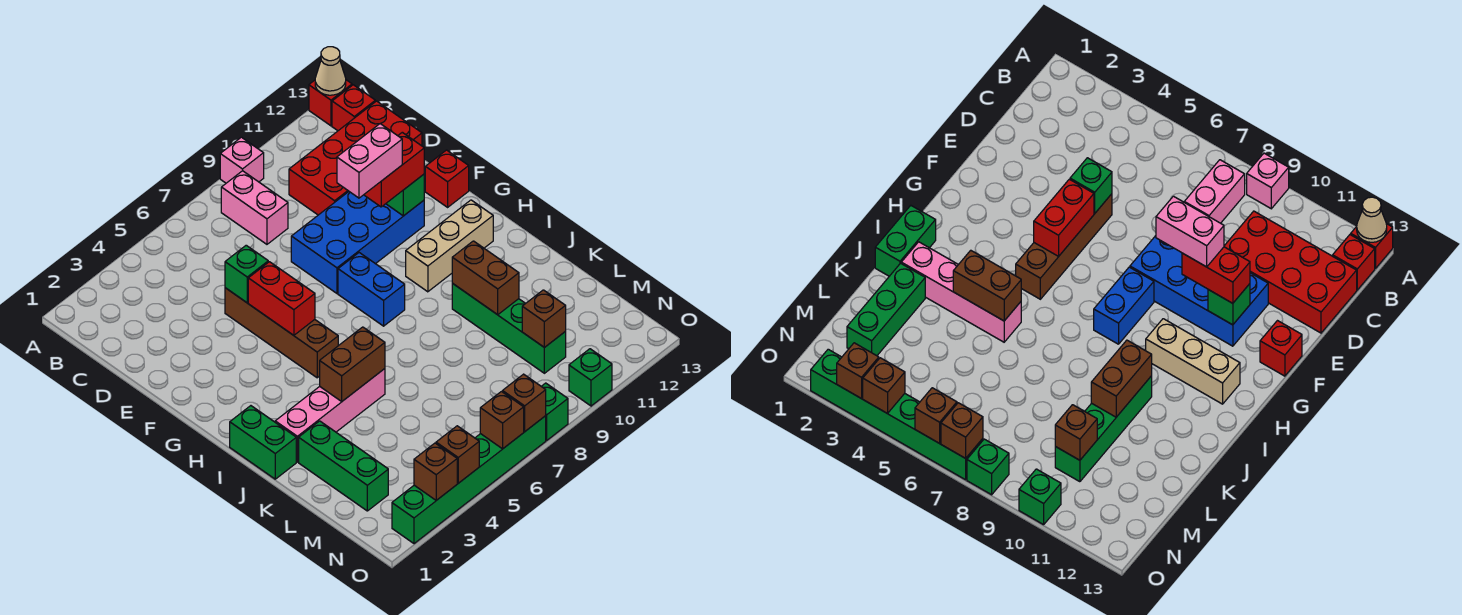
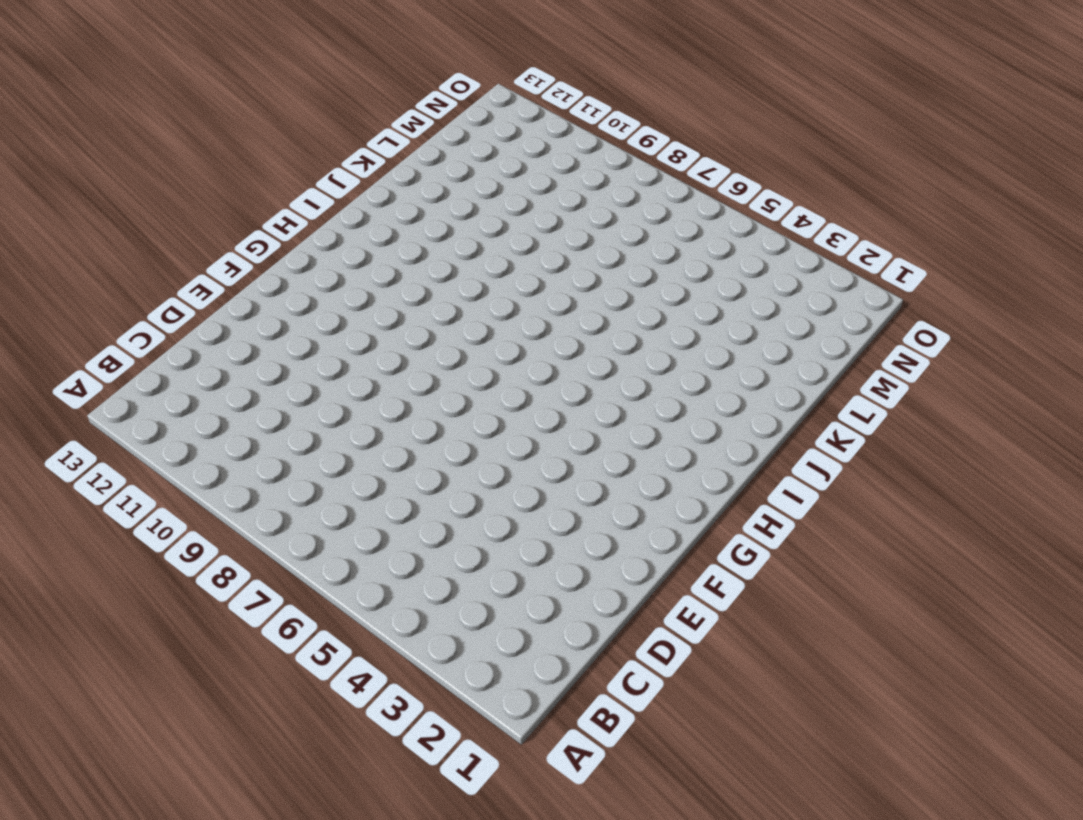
none -> pink brick A9 level 1
none -> red brick A13 level 1
none -> pink brick B8:C8 level 1
none -> red brick B13 level 1

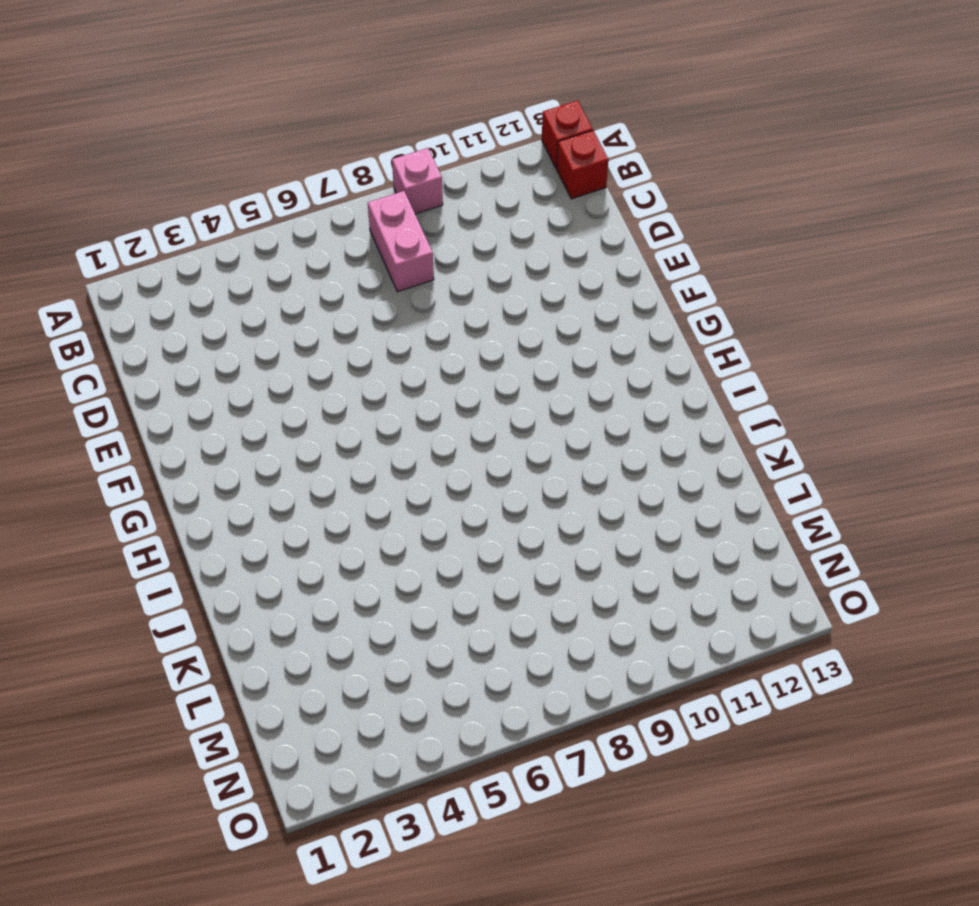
none -> red brick C10:D13 level 1
none -> brown brick E5:H5 level 1
none -> blue brick E8:F11 level 1
none -> red brick F13 level 1

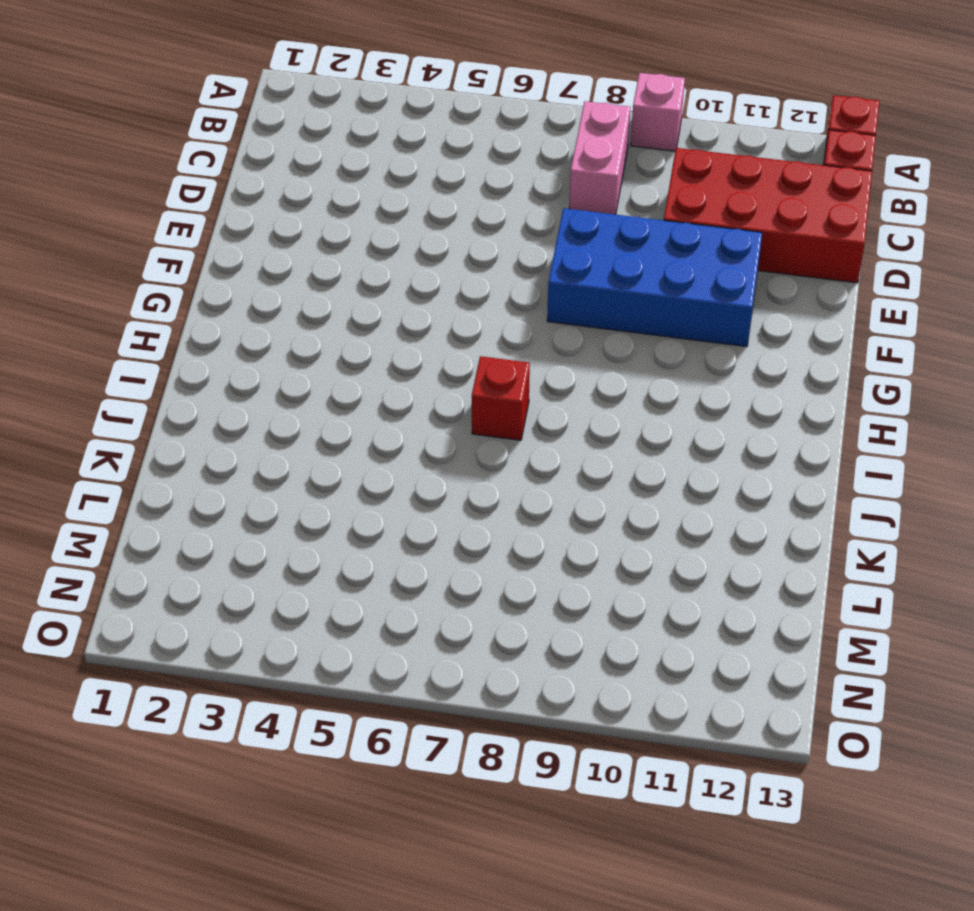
red brick I7 level 1 -> red brick F13 level 1
none -> brown brick E5:H5 level 1
none -> blue brick G8:H8 level 1
none -> tan brick H10:H12 level 1
none -> green brick I1:J1 level 1

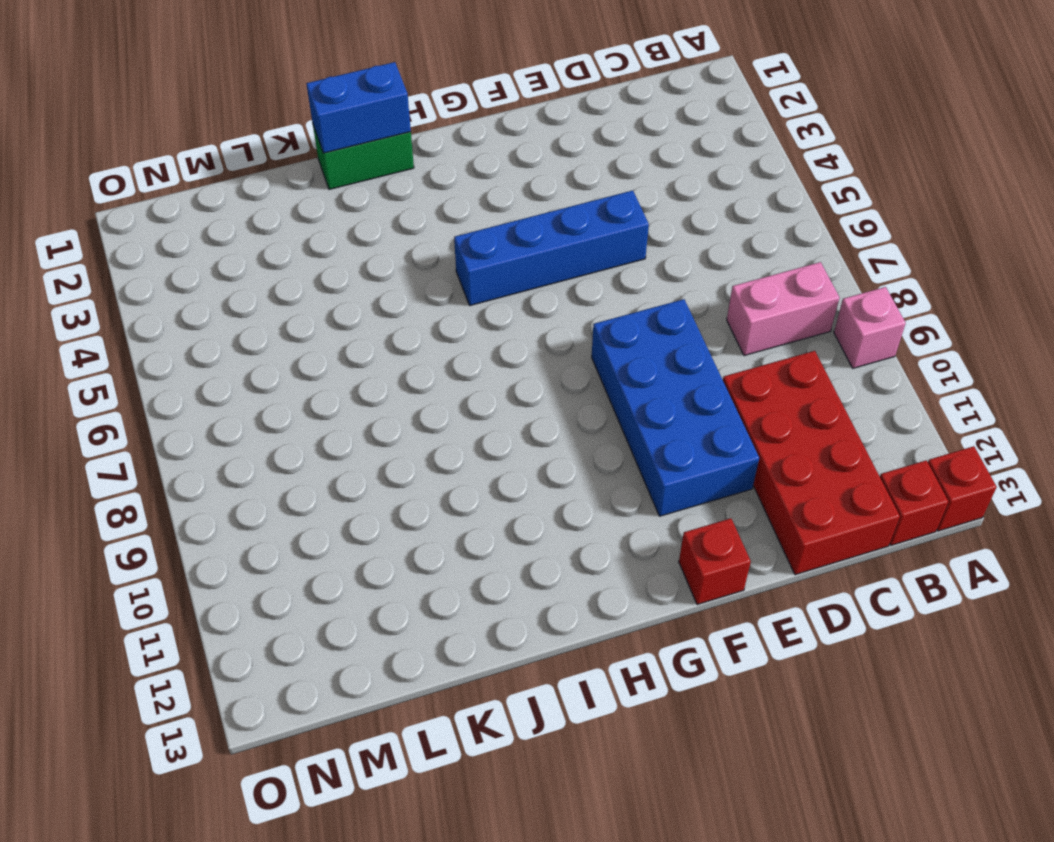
blue brick E5:H5 level 1 -> brown brick E5:H5 level 1
blue brick I1:J1 level 2 -> blue brick G8:H8 level 1
none -> tan brick H10:H12 level 1
none -> pink brick J2:J5 level 1
none -> green brick J10:M10 level 1
none -> green brick K2:M2 level 1

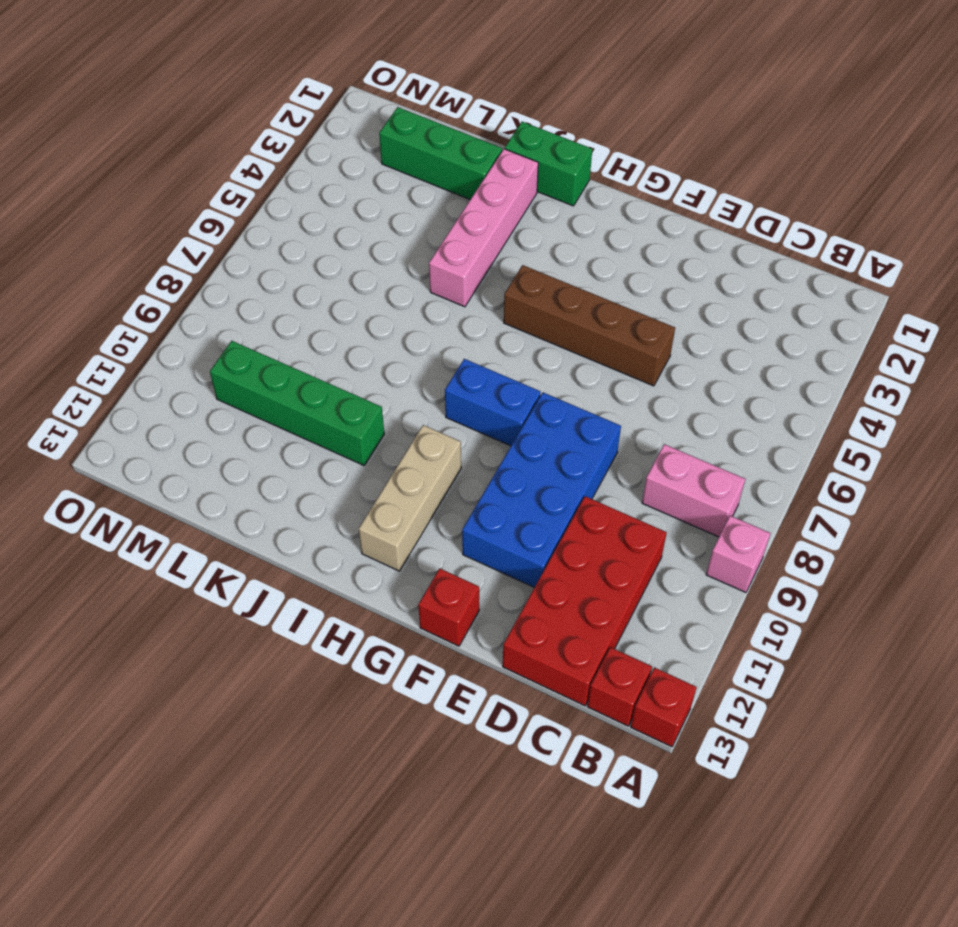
none -> green brick O2:O7 level 1
none -> green brick O8 level 1
none -> green brick O10 level 1
none -> tan cone A13 level 2

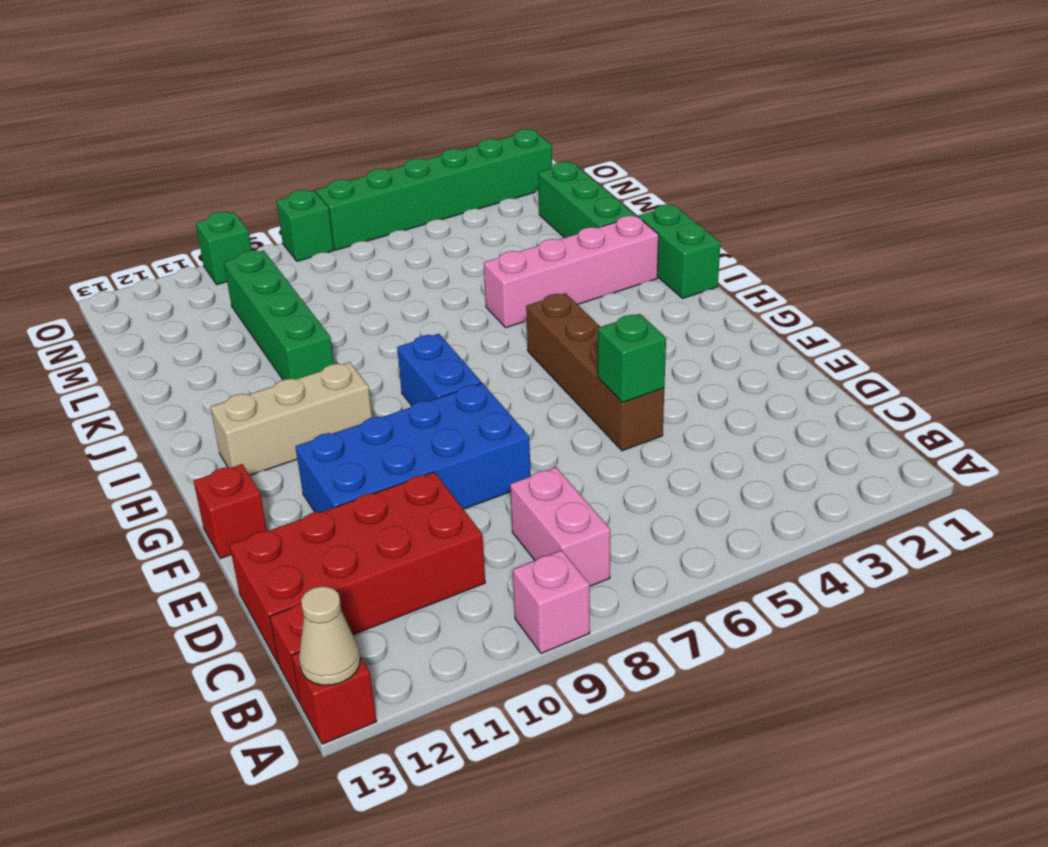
none -> red brick F5:G5 level 2
none -> green brick F11 level 2
none -> brown brick J4:J5 level 2
none -> brown brick J10:K10 level 2

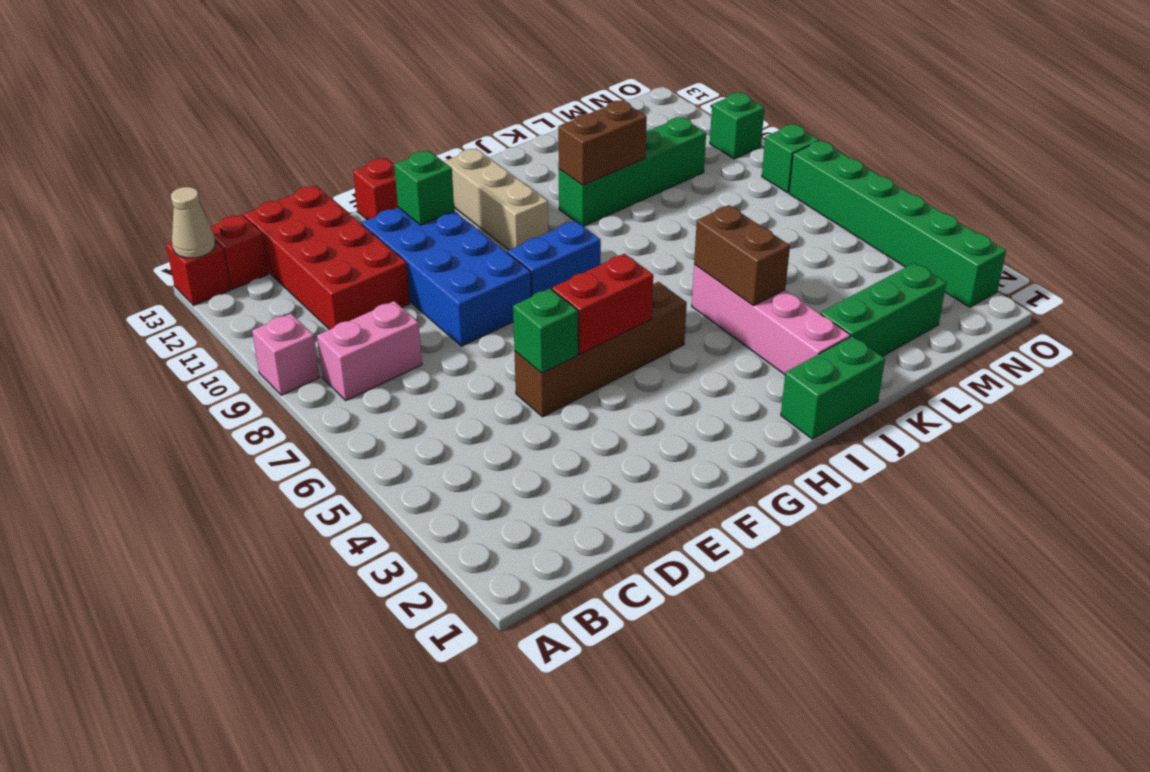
none -> brown brick M10 level 2
none -> brown brick O3 level 2
none -> brown brick O4 level 2
none -> brown brick O6 level 2

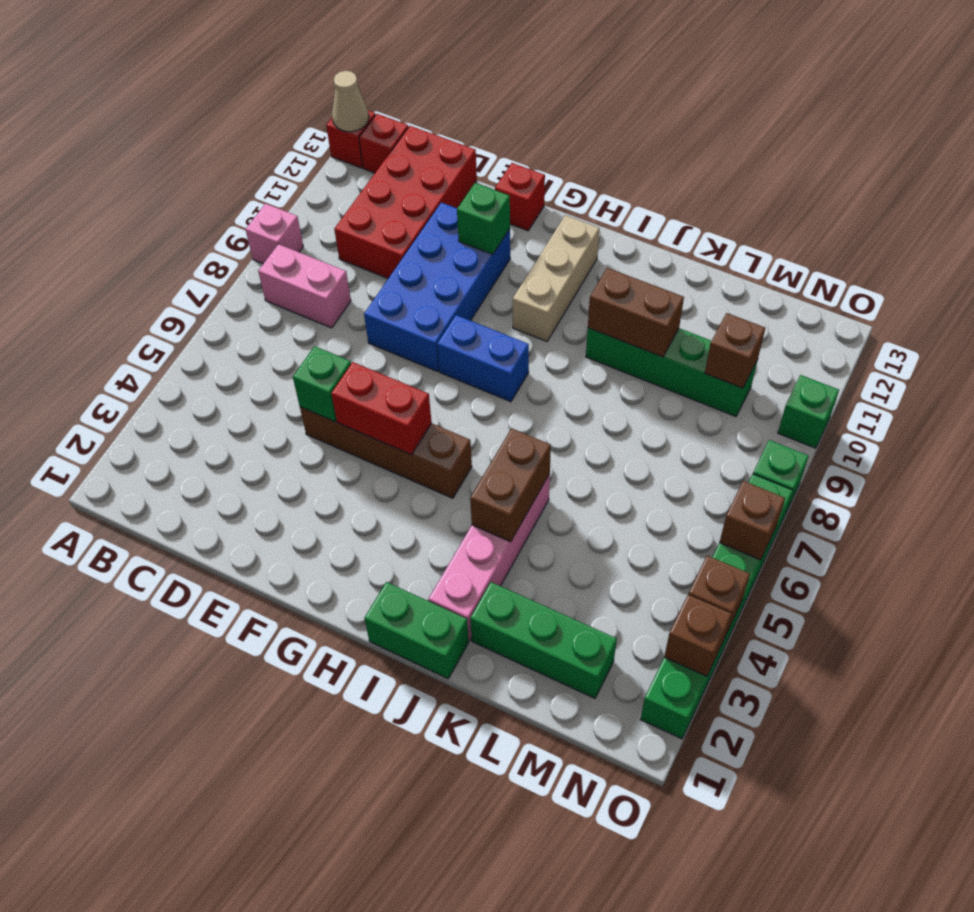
none -> brown brick O7 level 2
none -> red brick F10:F11 level 3
none -> pink brick F9:F10 level 4

